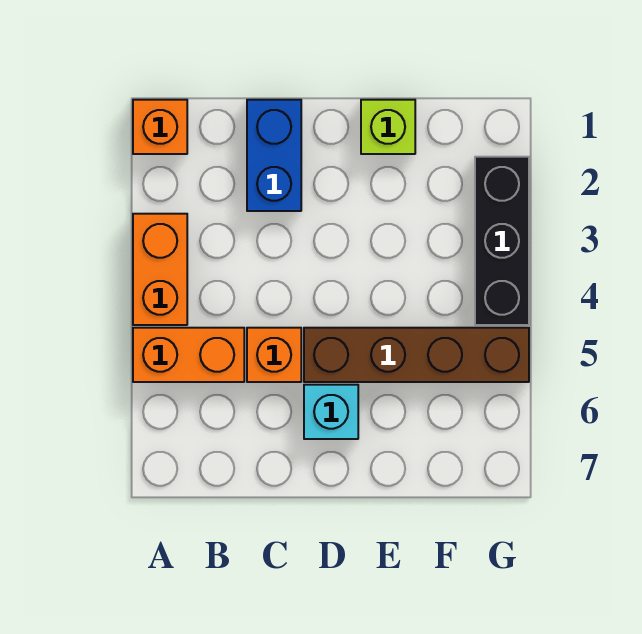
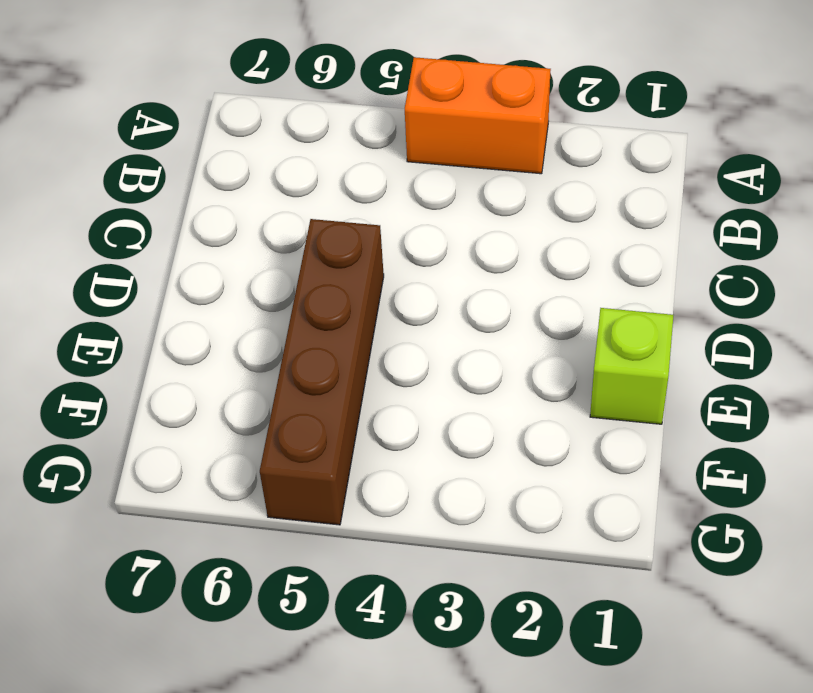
none -> orange brick A1 level 1
none -> orange brick A5:B5 level 1

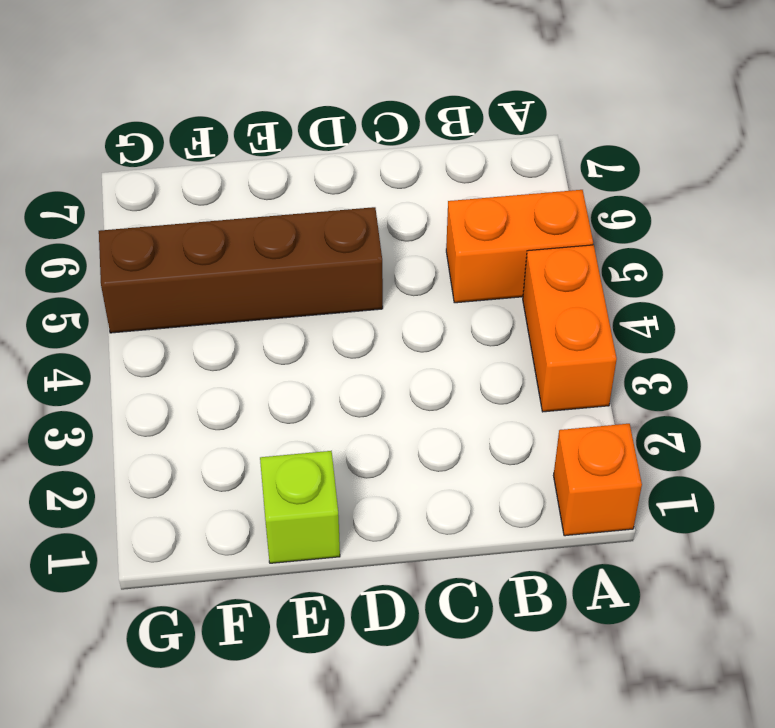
none -> blue brick C1:C2 level 1
none -> orange brick C5 level 1

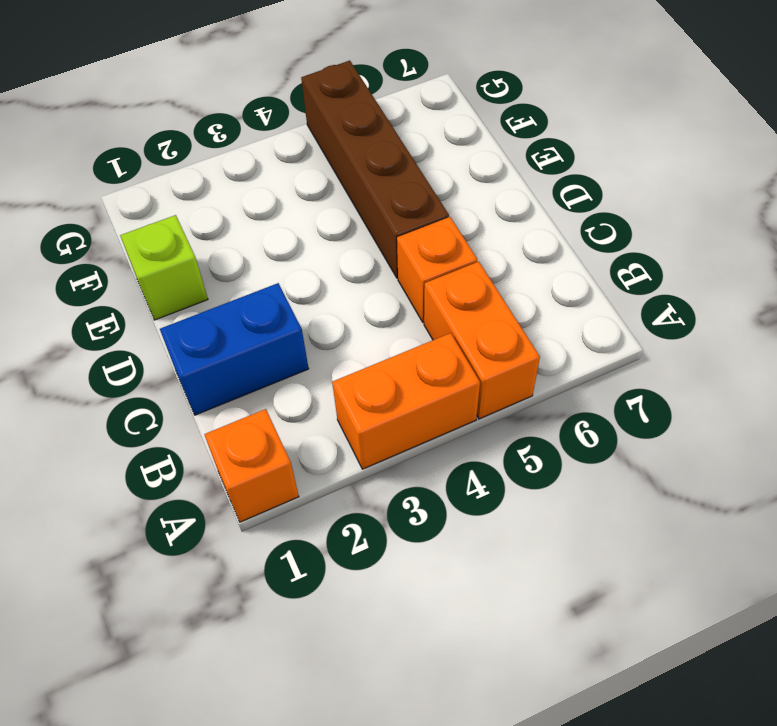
none -> cyan brick D6 level 1
none -> black brick G2:G4 level 1

